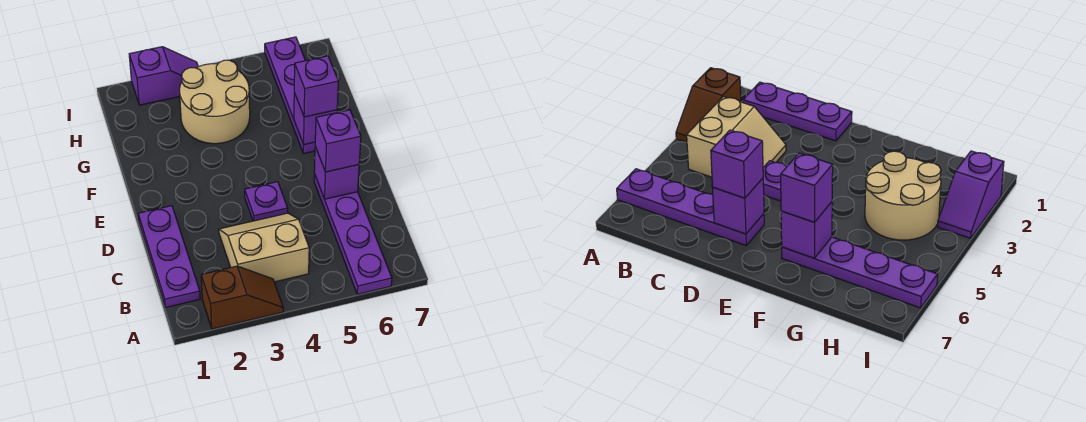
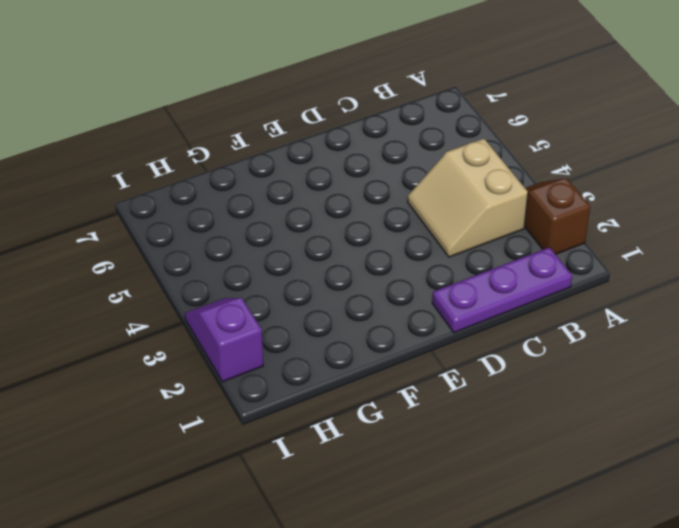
none -> purple plate A6:D6 level 1
none -> purple plate D4 level 1
none -> purple plate F6:I6 level 1

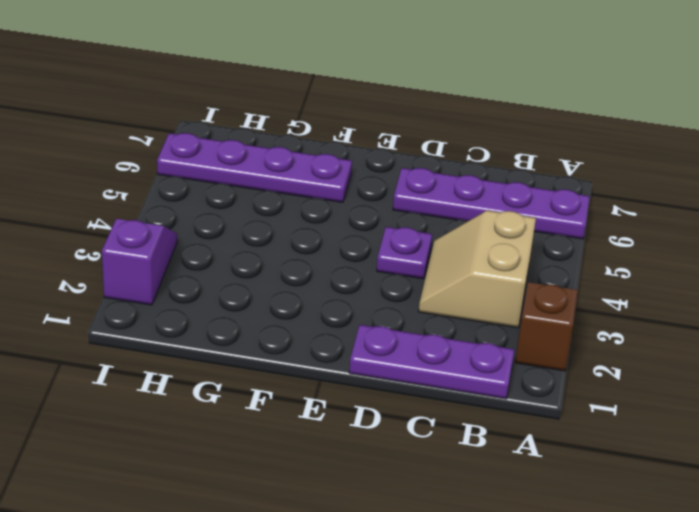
none -> tan round brick G3:H4 level 1
none -> purple brick D6 level 2
none -> purple brick F6 level 2

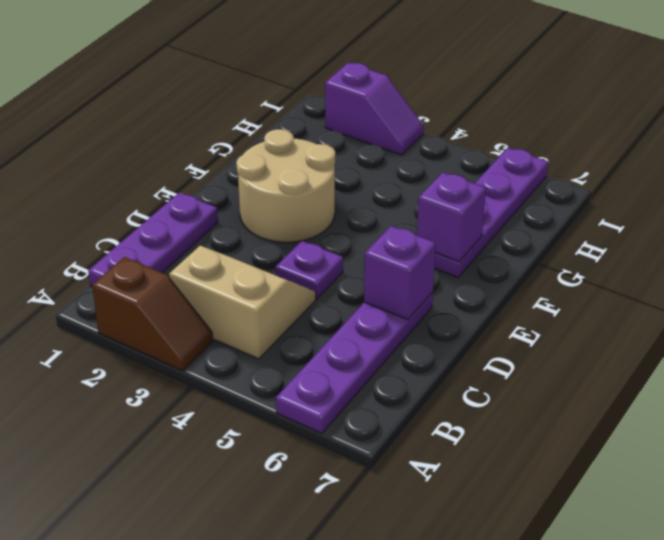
tan round brick E2:F3 level 1 -> tan round brick G3:H4 level 1
none -> purple brick D6 level 3
none -> purple brick F6 level 3

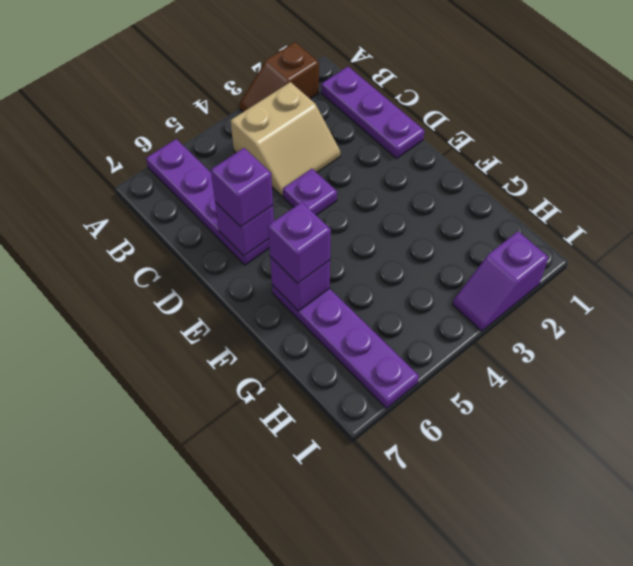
none -> tan round brick G3:H4 level 1

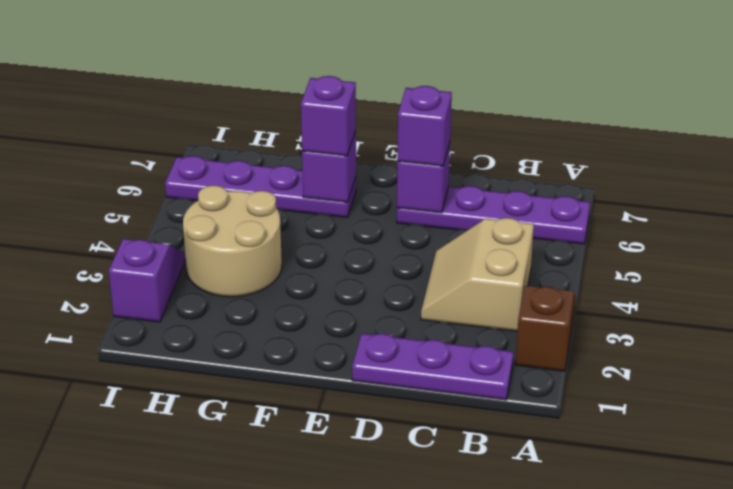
none -> purple plate D4 level 1

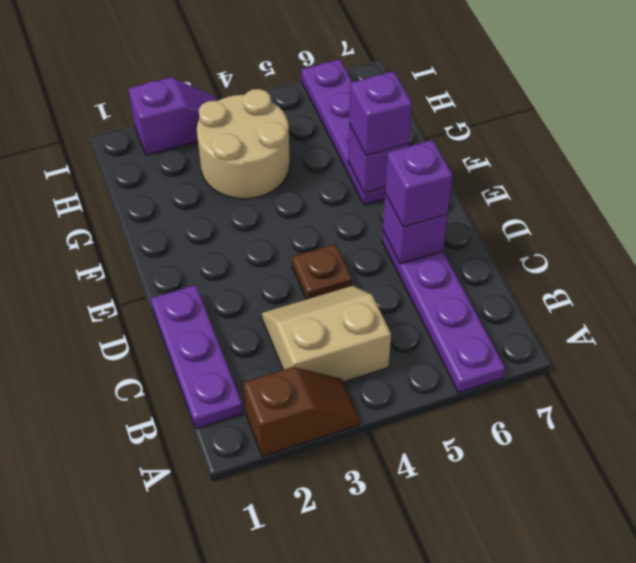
brown plate D4 level 1 -> purple plate D4 level 1

